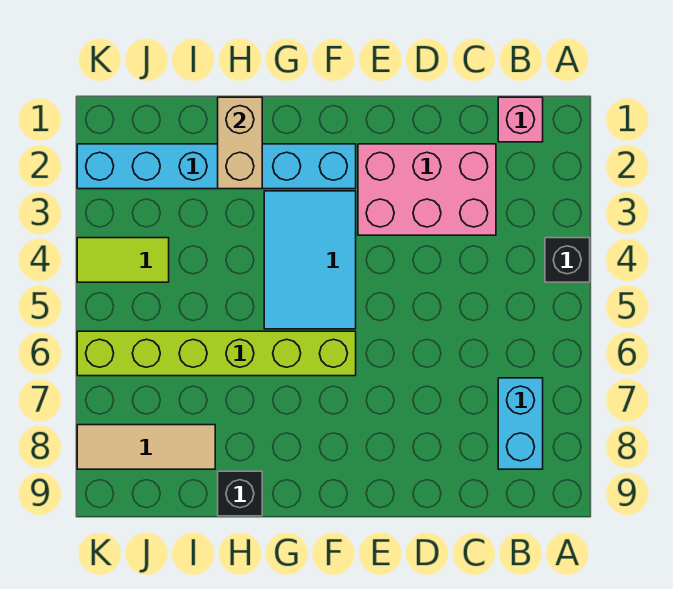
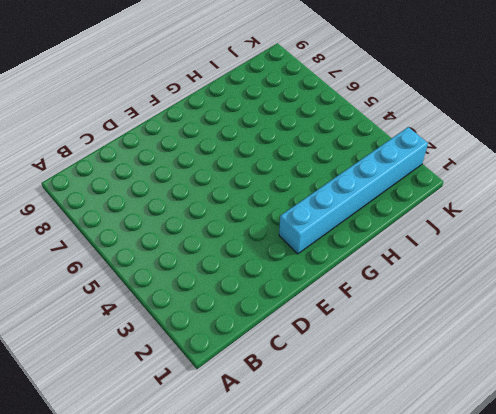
none -> black brick A4 level 1
none -> pink brick B1 level 1

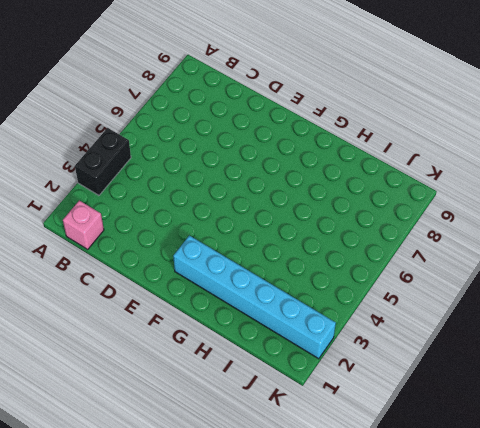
black brick A3:A4 level 1 -> black brick A4 level 1
none -> cyan brick B7:B8 level 1
none -> pink brick C2:E3 level 1

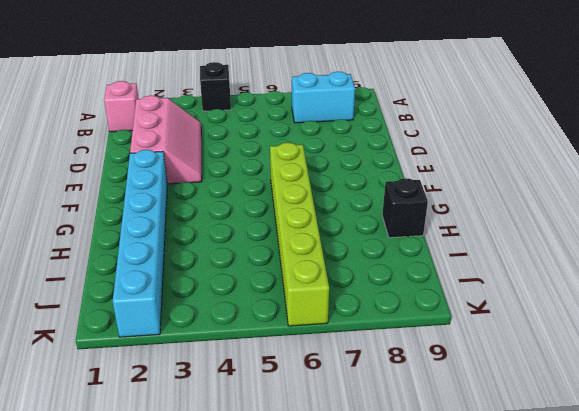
pink slope C2:E3 level 1 top 2 -> pink brick C2:E3 level 1
none -> cyan tile F3:G5 level 1
none -> tan tile I8:K8 level 1

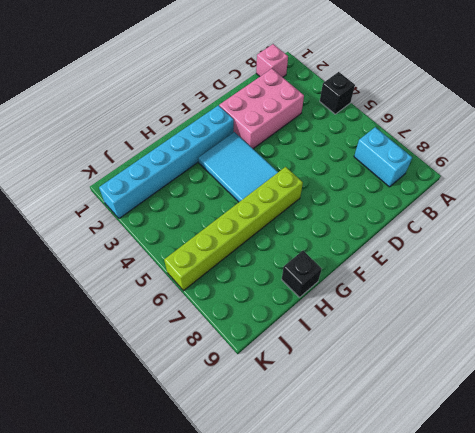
none -> tan tile I8:K8 level 1
none -> lime tile J4:K4 level 1

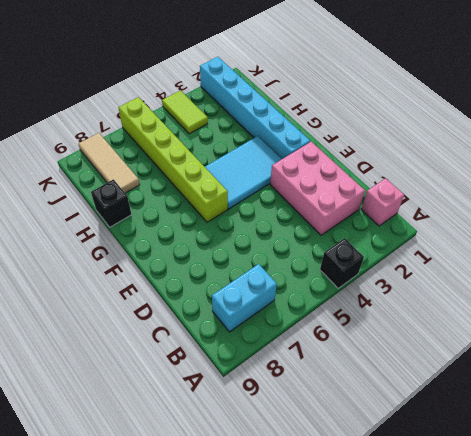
none -> tan brick H1:H2 level 2

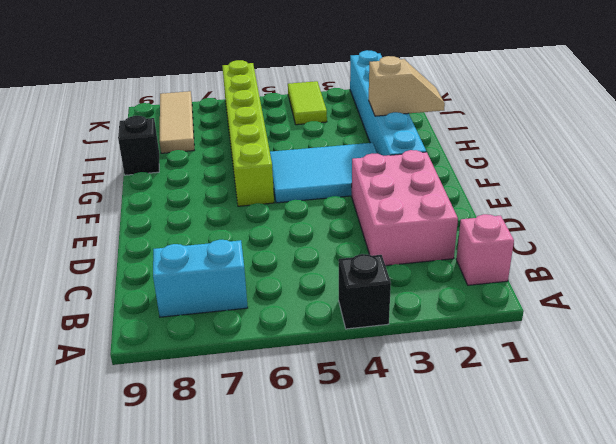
tan slope H1:H2 level 2 top 2 -> tan brick H1:H2 level 2

